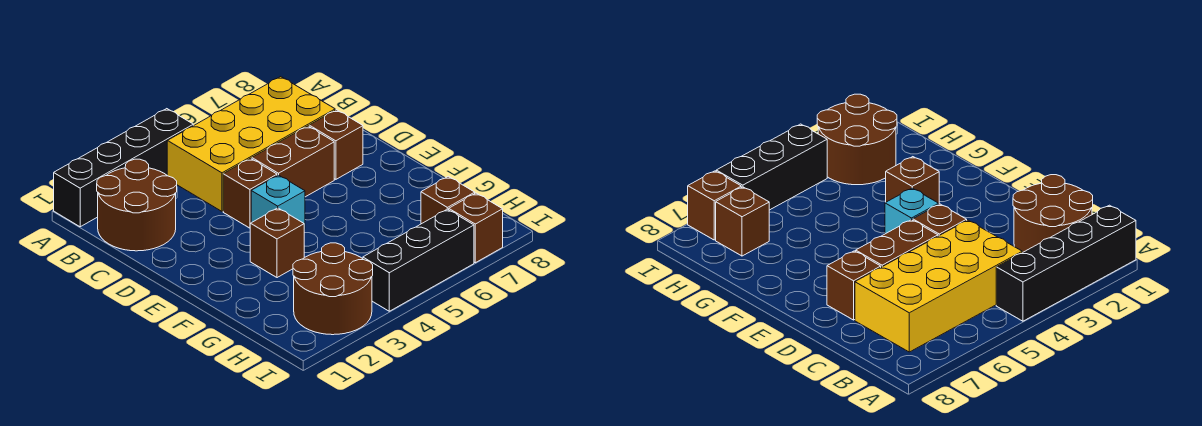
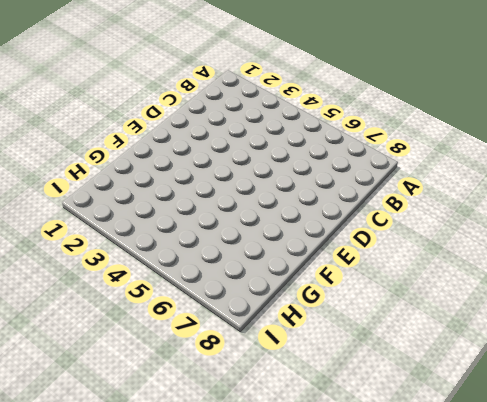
none -> black brick A1:A4 level 1
none -> brown round brick B1:C2 level 1
none -> yellow brick B4:C7 level 1

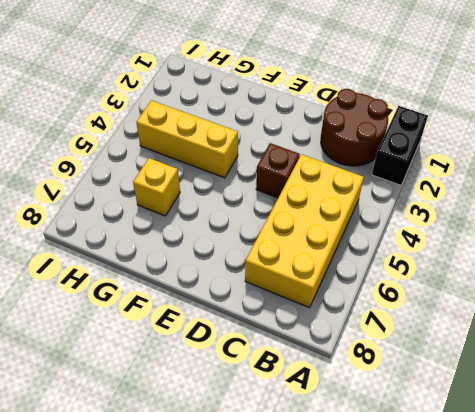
black brick A1:A2 level 1 -> black brick A1:A4 level 1
yellow brick F4:H4 level 1 -> none
yellow brick G6 level 1 -> none
none -> brown brick D5:D6 level 1
none -> brown brick D7 level 1
none -> cyan brick E4 level 1

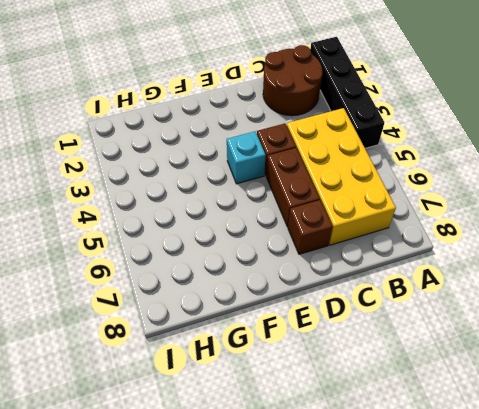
none -> brown brick F3 level 1
none -> brown round brick H2:I3 level 1
none -> brown brick H7 level 1

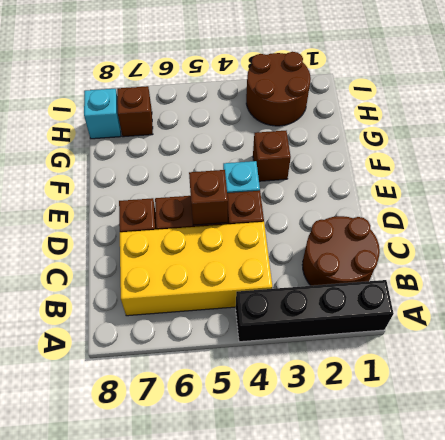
brown brick D5 level 2 -> brown brick I7 level 1
cyan brick H8 level 1 -> none
none -> black brick I4:I6 level 1

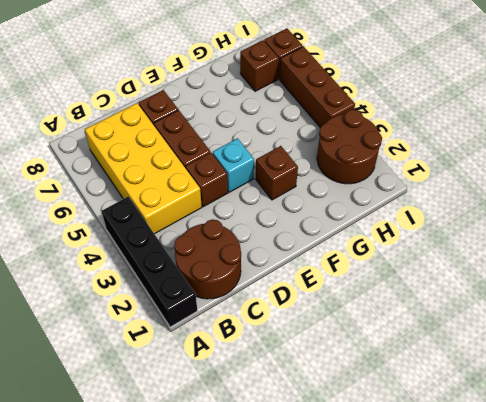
brown brick I4:I6 level 1 -> black brick I4:I6 level 1

